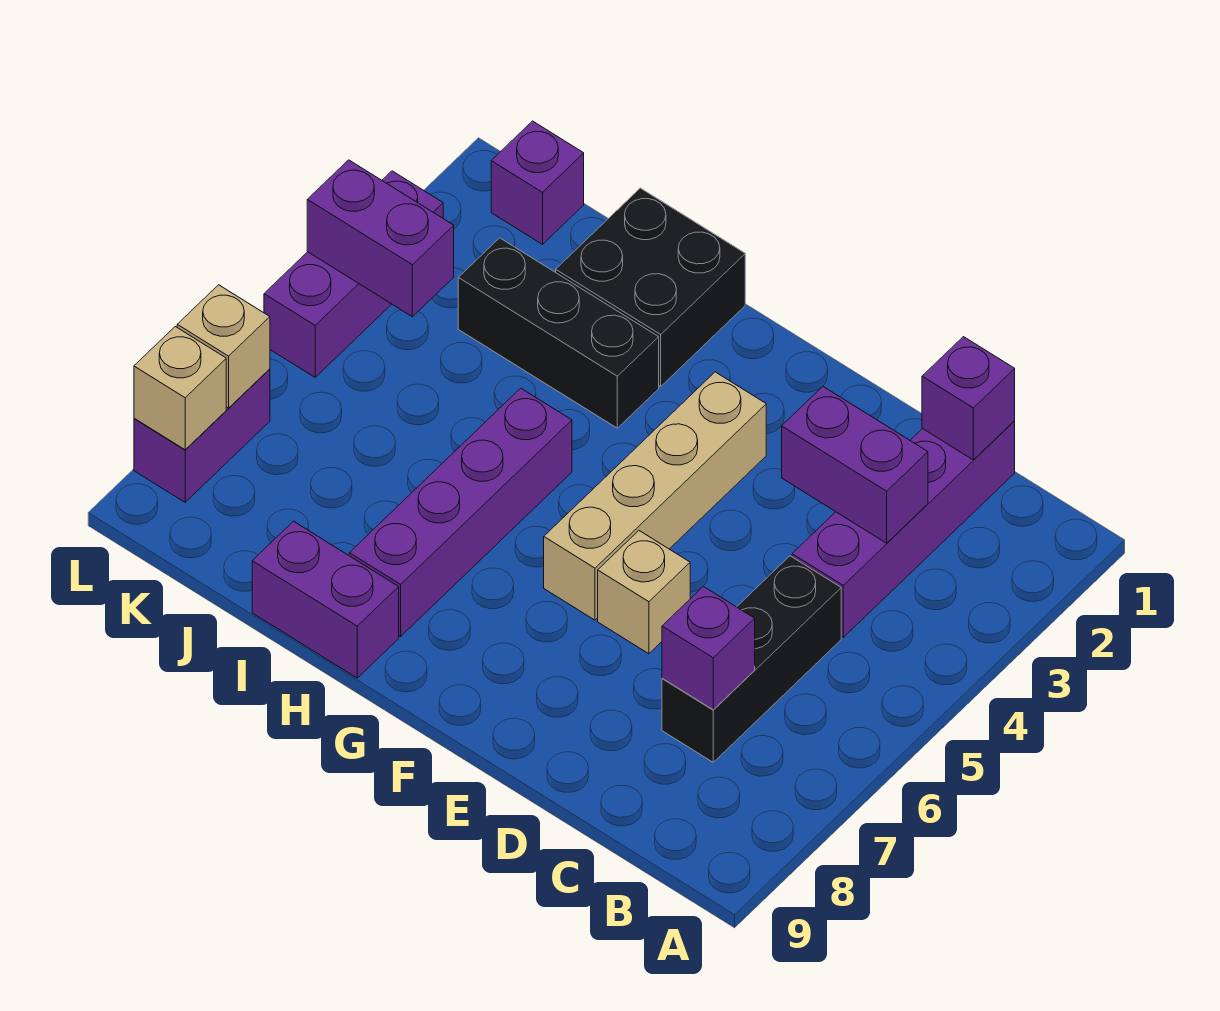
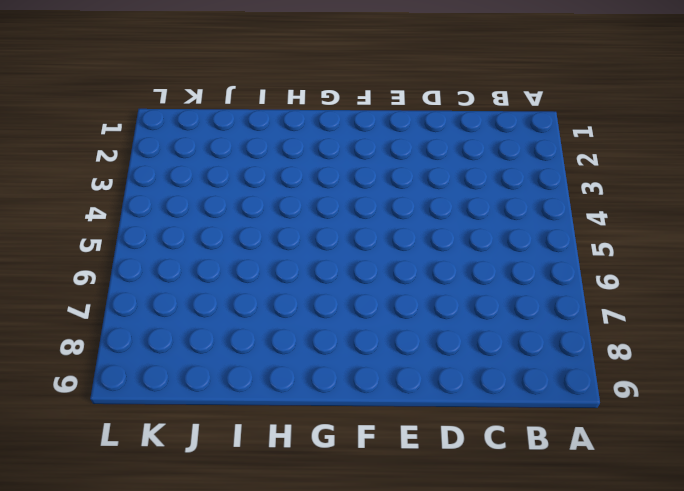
none -> purple brick C1:C4 level 1
none -> black brick C5:C7 level 1
none -> tan brick E6 level 1

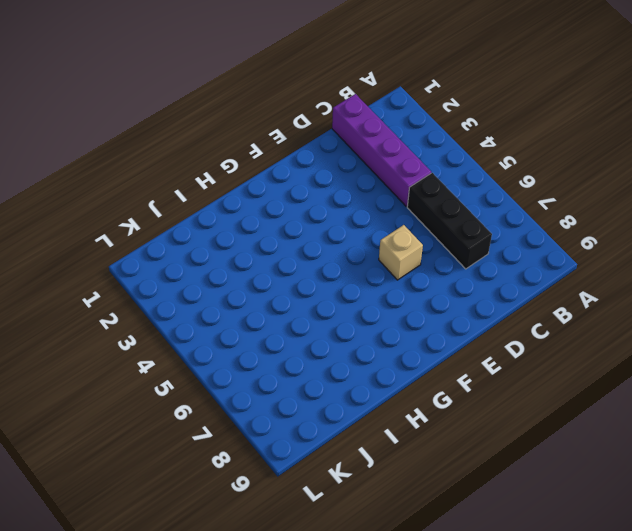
none -> tan brick F3:F6 level 1
none -> black brick H1:I2 level 1
none -> black brick H3:J3 level 1

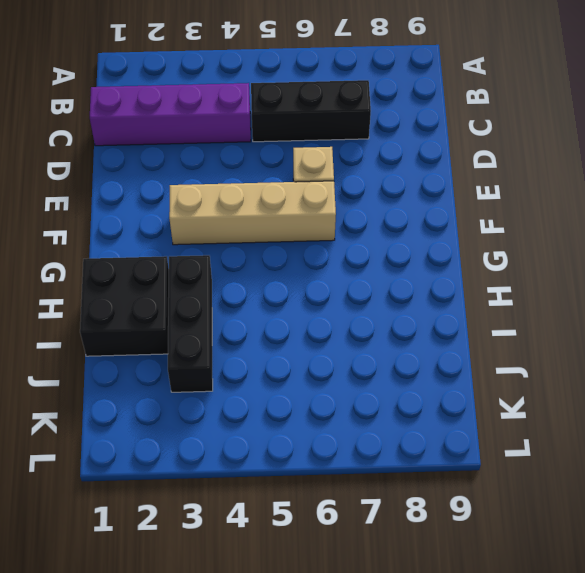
none -> purple brick H5:H8 level 1
none -> purple brick H9:I9 level 1
none -> purple brick K1 level 1

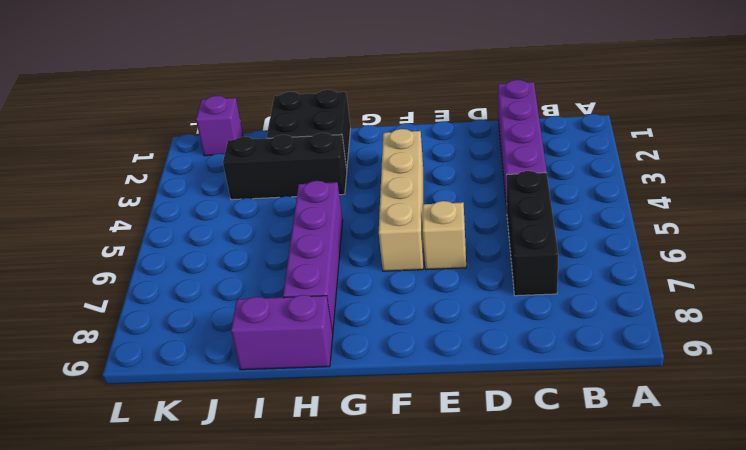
none -> purple brick L3:L5 level 1
none -> purple brick L7:L8 level 1
none -> purple brick C1 level 2

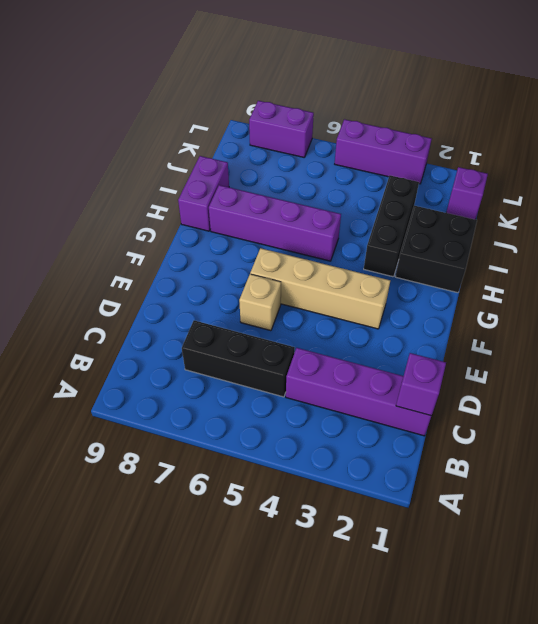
none -> purple brick C3:D3 level 2
none -> purple brick C7 level 2
none -> purple brick K4:L4 level 2

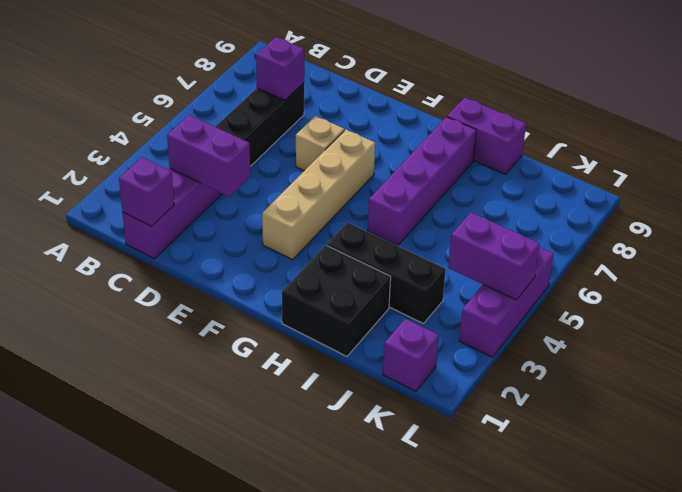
none -> purple brick L7:L8 level 1
none -> tan brick L7 level 2
none -> tan brick L8 level 2

